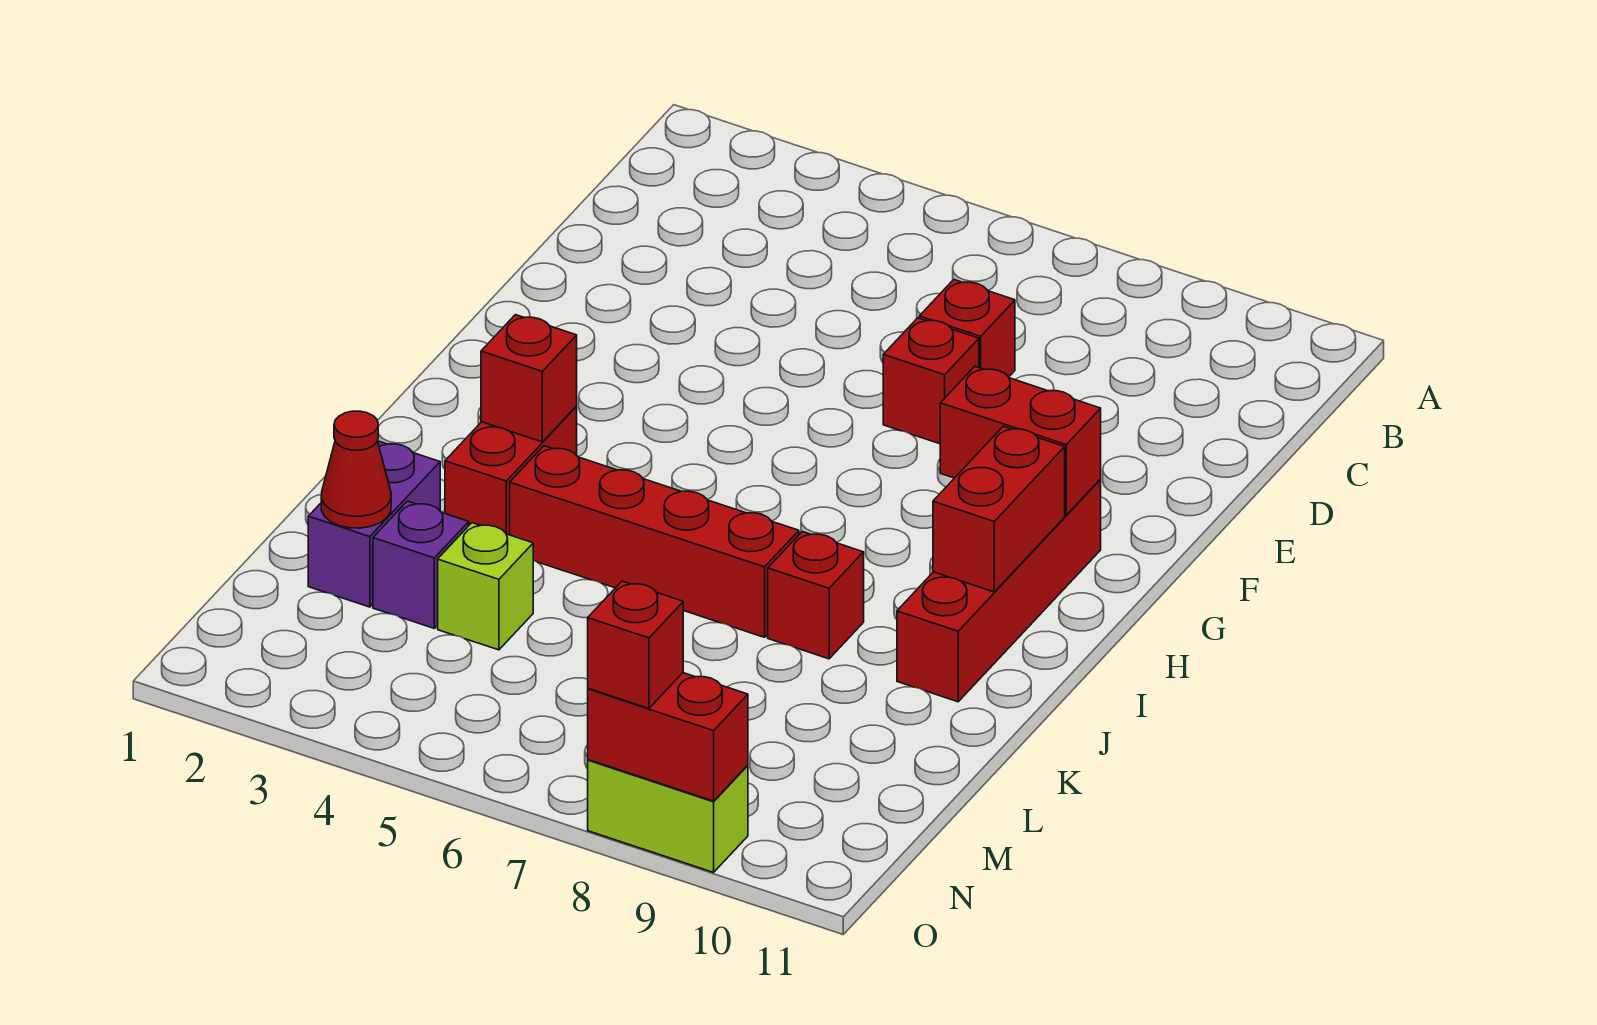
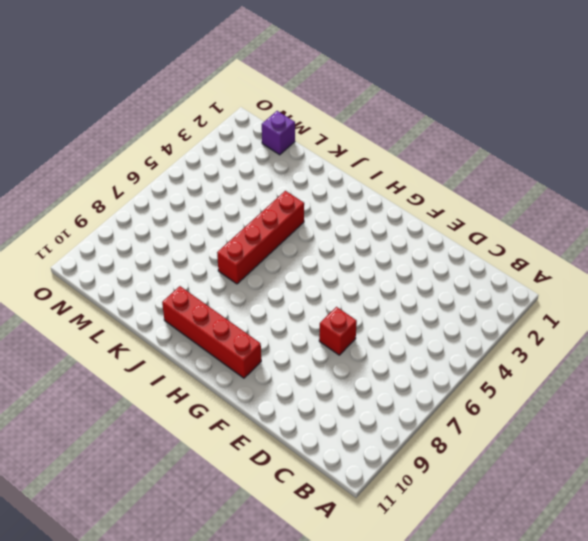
purple brick M1 level 1 -> purple brick L3 level 1
none -> red brick D7 level 1
none -> red brick I3:J3 level 1
none -> red brick J8 level 1

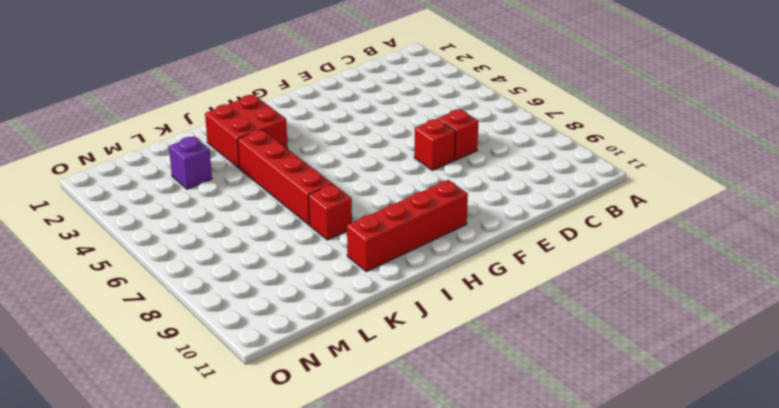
red brick I2:J3 level 1 -> red brick I3:J3 level 1
none -> purple brick K2:L2 level 1
none -> lime brick L4 level 1
none -> lime brick O8:O9 level 1

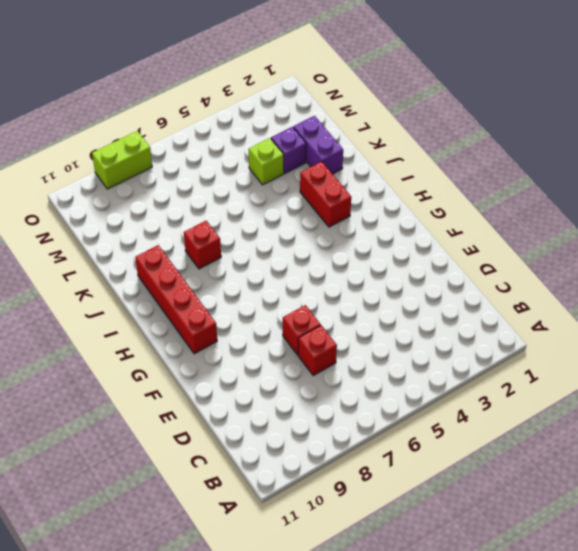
none -> red brick J4:J7 level 1
none -> red brick G9:G10 level 2
none -> red brick H10:I10 level 2

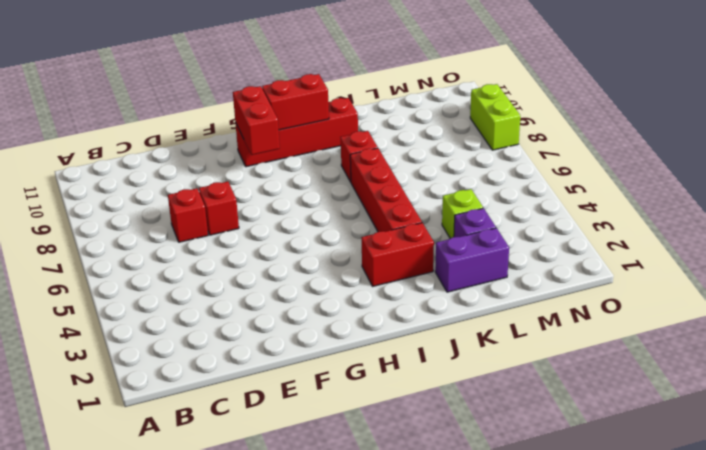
none -> red brick I3 level 2
none -> red cone L2 level 2
none -> red brick O8:O9 level 2

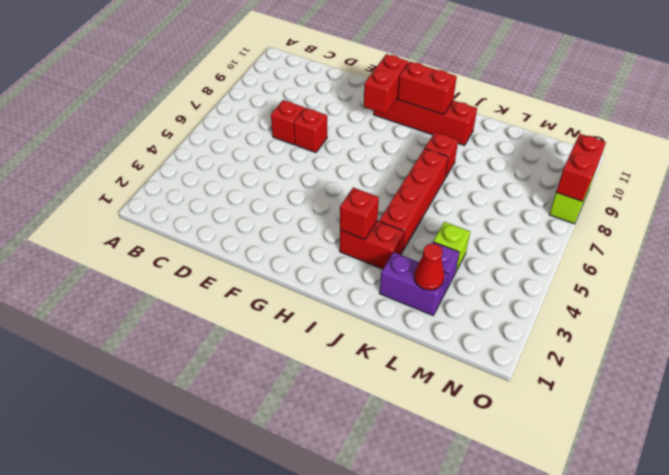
none -> red brick O8 level 3

